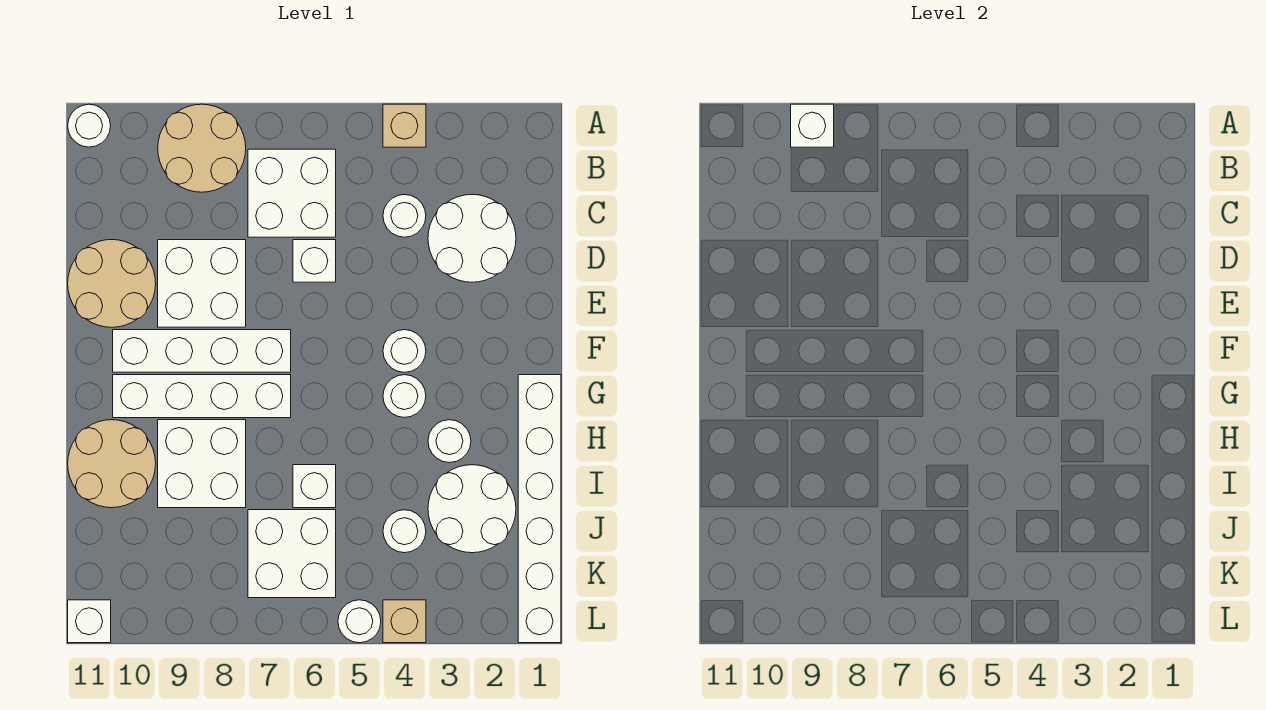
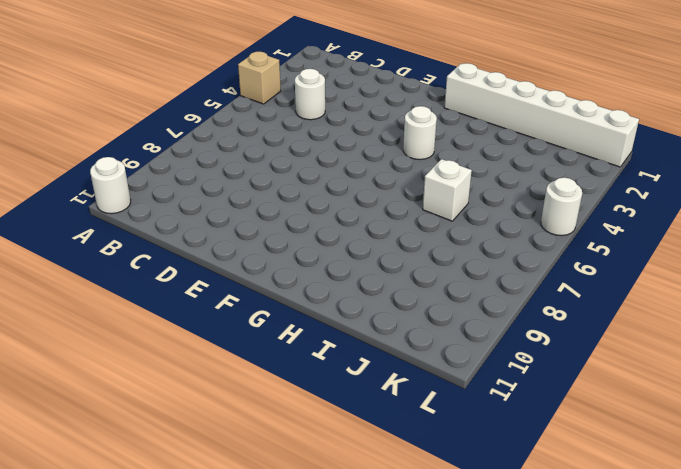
none -> tan round brick A8:B9 level 1
none -> white brick B6:C7 level 1
none -> white round brick C2:D3 level 1

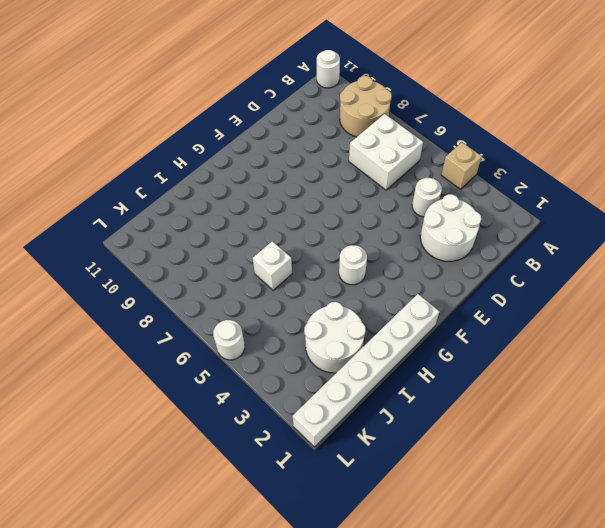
none -> white brick D6 level 1
none -> white brick D8:E9 level 1
none -> tan round brick D10:E11 level 1

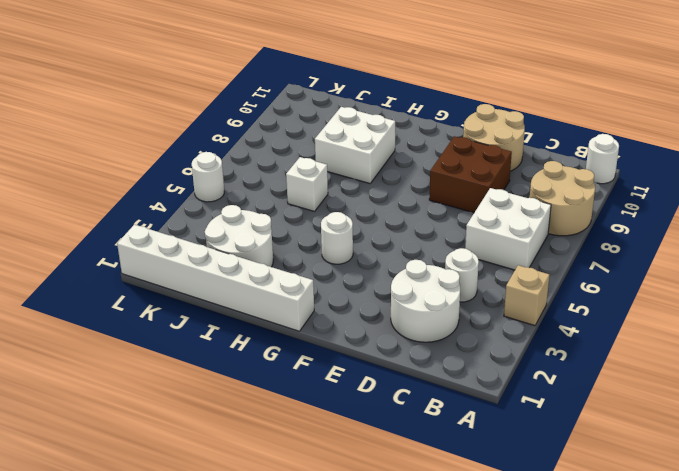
brown brick D8:E9 level 1 -> white brick D8:E9 level 1
none -> white brick D6 level 1
none -> white round brick F4 level 1
none -> white brick F7:F10 level 1

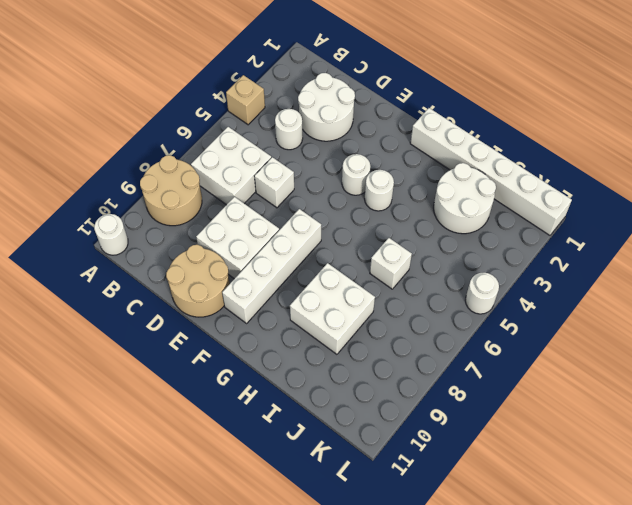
none -> white brick G7:G10 level 1
none -> white round brick H3 level 1
none -> tan round brick H10:I11 level 1

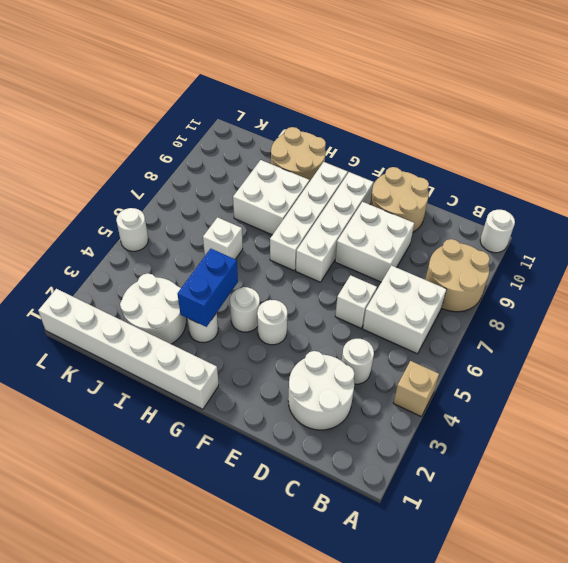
blue brick H3:H4 level 2 -> none
none -> white round brick J4 level 1
none -> white brick J6:K7 level 1
none -> tan brick L4 level 1

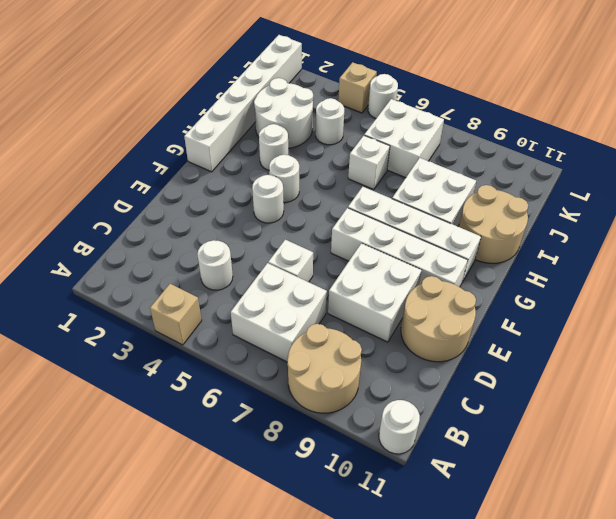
none -> white round brick C2:D3 level 1
none -> white brick L11 level 1
none -> white brick A9 level 2

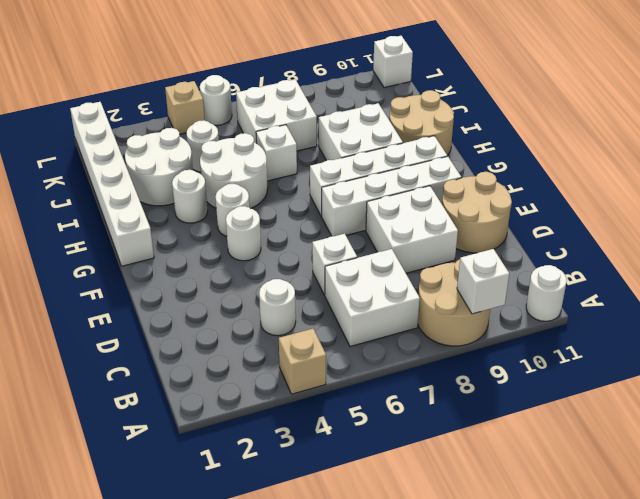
white round brick H4:I5 level 1 -> white round brick C2:D3 level 1

